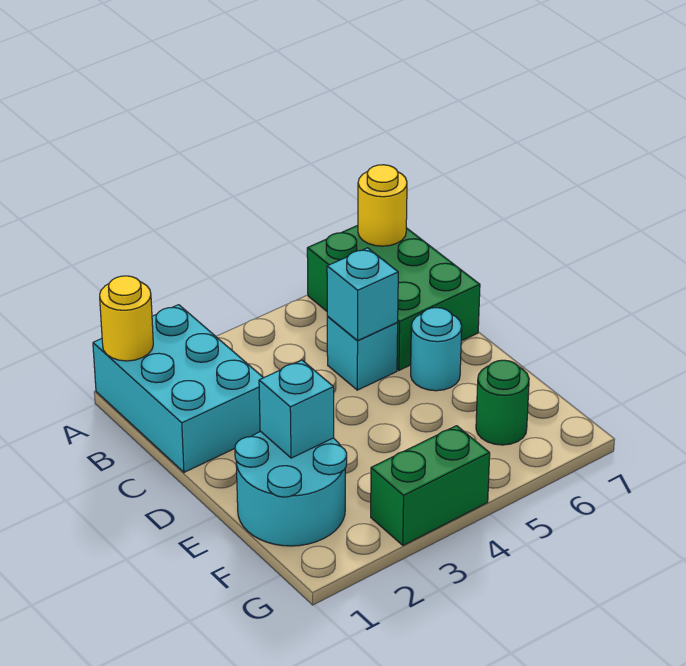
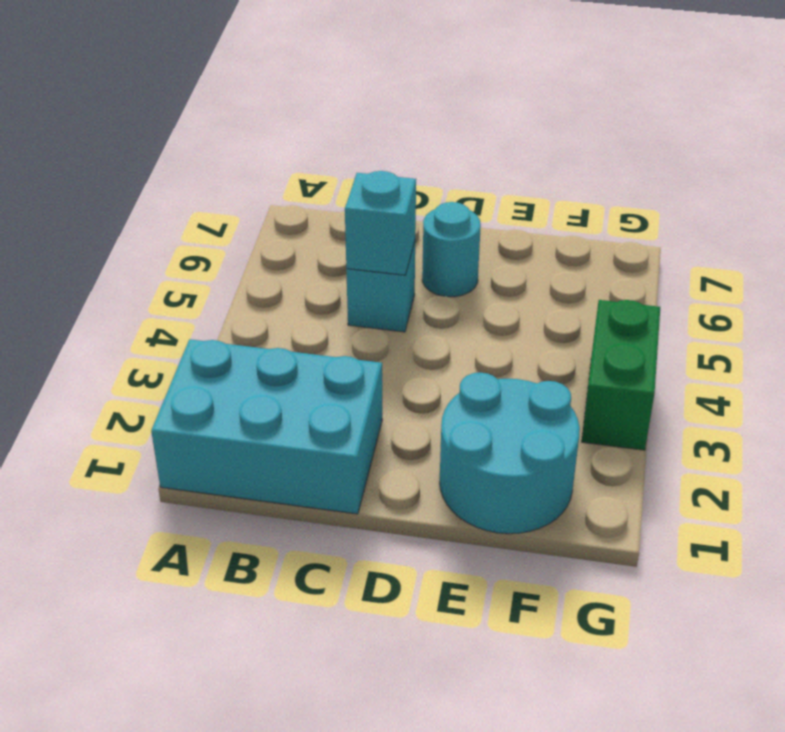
none -> green brick A6:C7 level 1
none -> green round brick F6 level 1

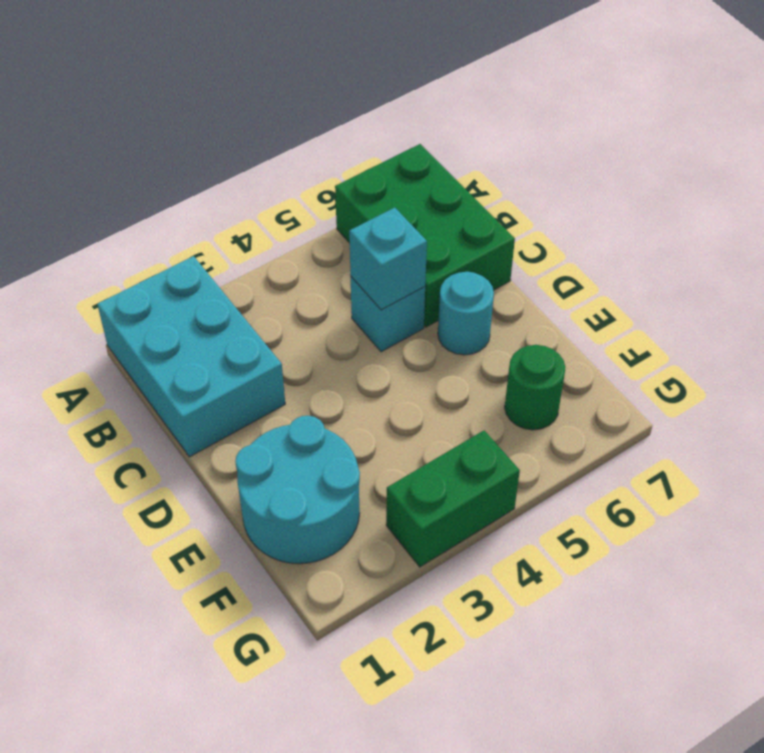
none -> yellow round brick A1 level 2
none -> yellow round brick A7 level 2

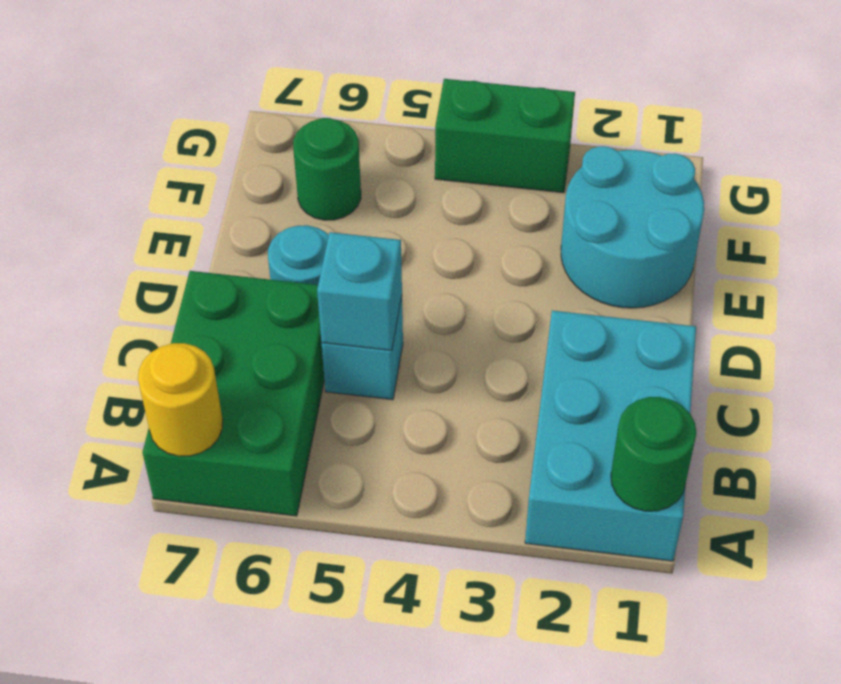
green round brick A1 level 2 -> yellow round brick A1 level 2
none -> cyan brick E2 level 2

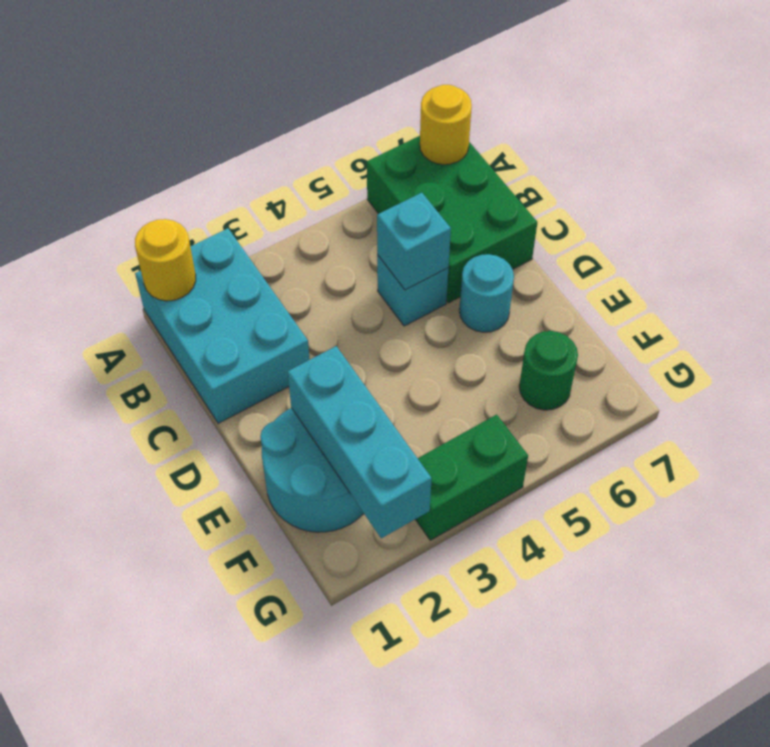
cyan brick E2:G2 level 2 -> cyan brick E2 level 2

